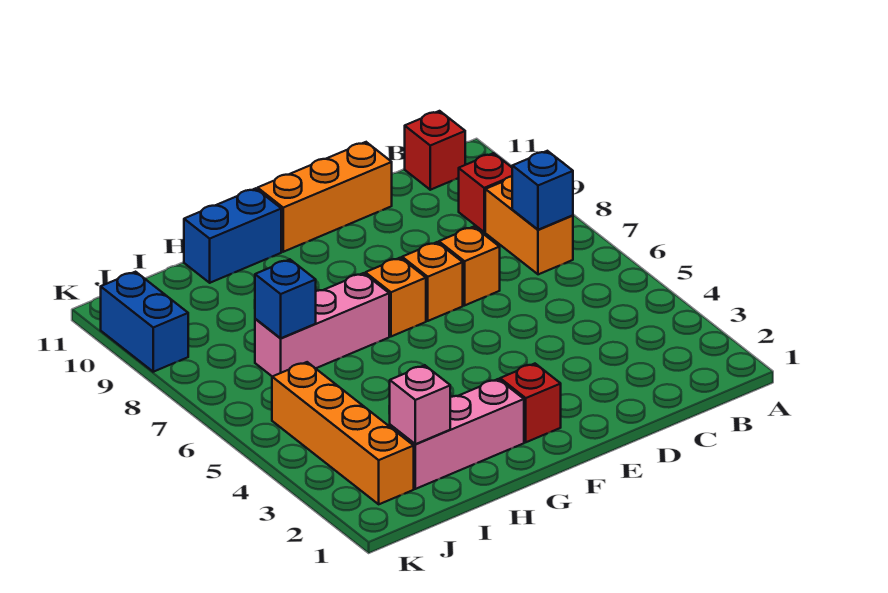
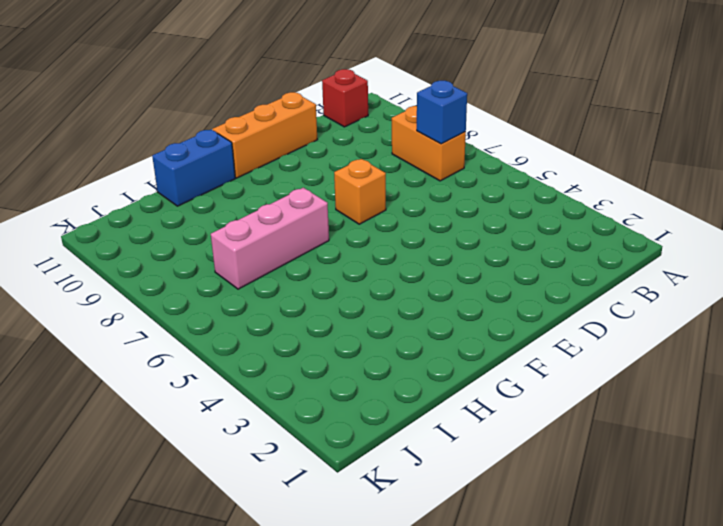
none -> red brick B9 level 1
none -> orange brick D7 level 1
none -> red brick F2 level 1

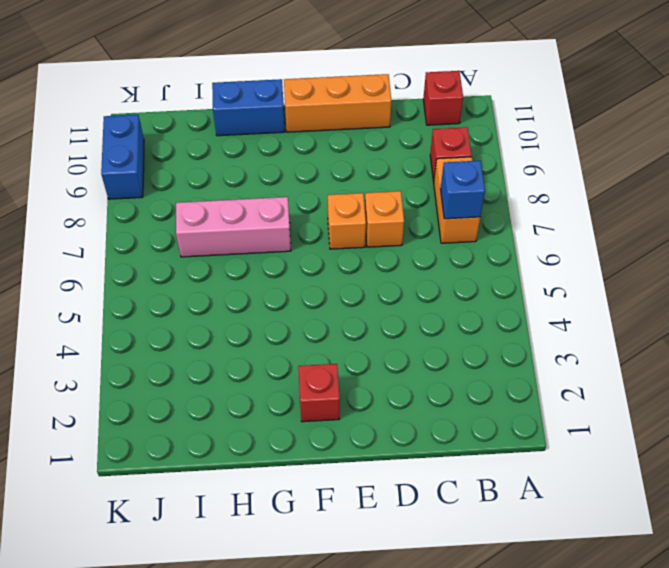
none -> orange brick F7 level 1
none -> pink brick G2:I2 level 1
none -> orange brick J2:J5 level 1

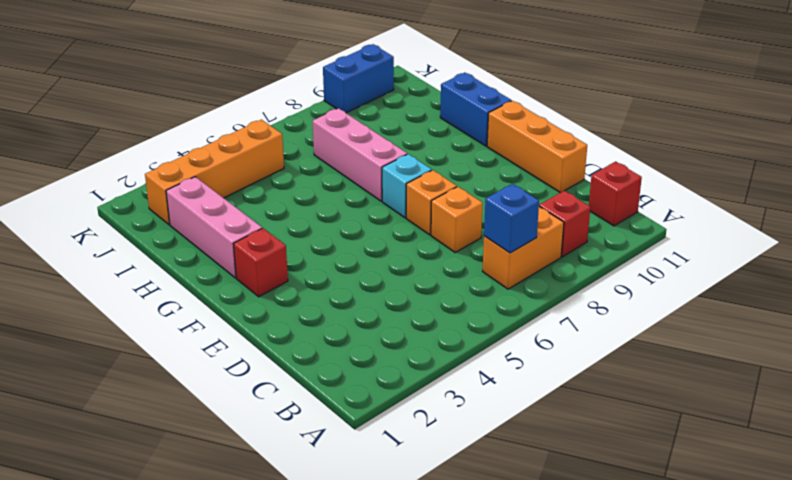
cyan brick F7 level 1 -> orange brick F7 level 1
none -> pink brick I2 level 2
none -> blue brick I7 level 2

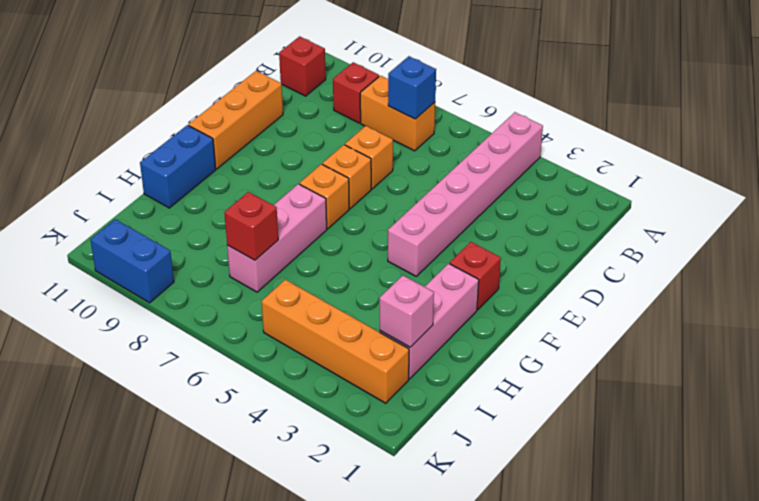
pink brick A4:F4 level 1 -> none
red brick I7 level 2 -> blue brick I7 level 2

